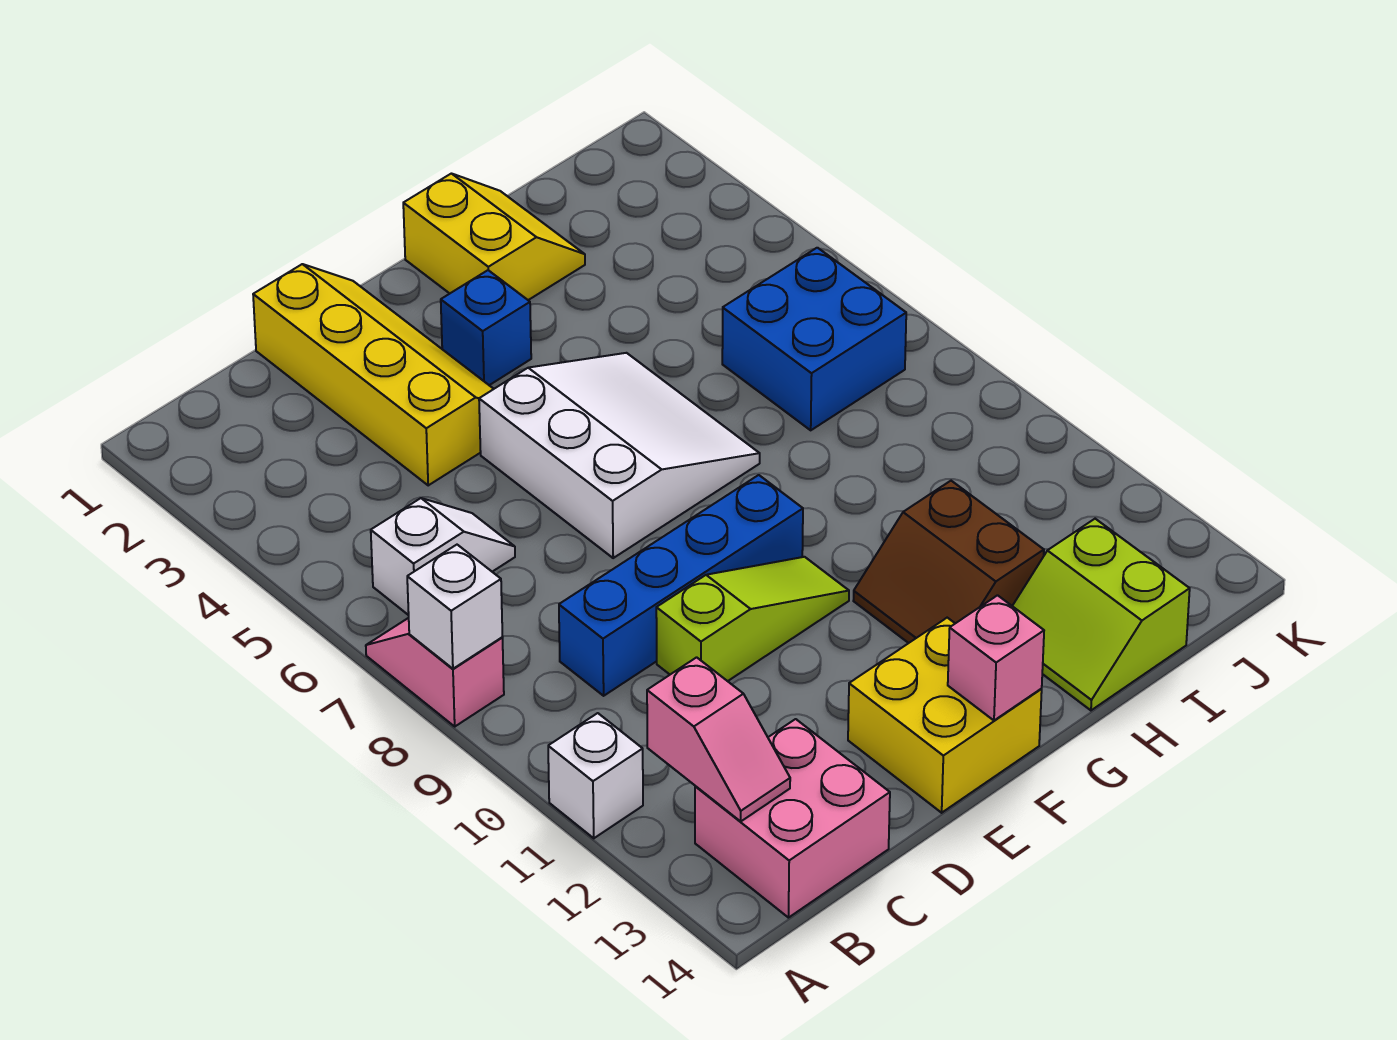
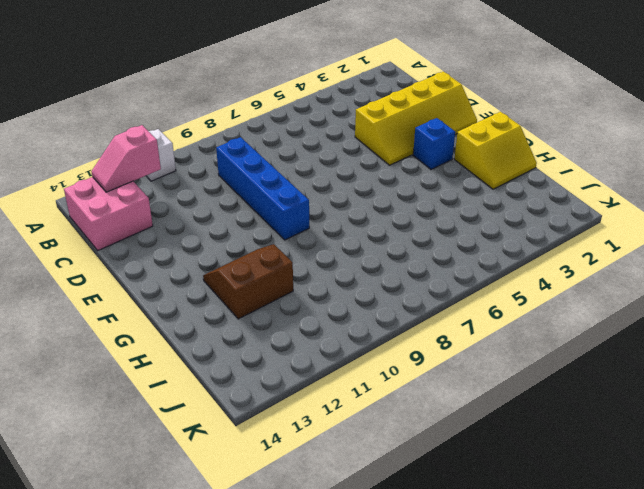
none -> pink slope A7:A8 level 1 top 8
none -> white slope B6:C6 level 1 top B
none -> lime slope D10:F10 level 1 top D

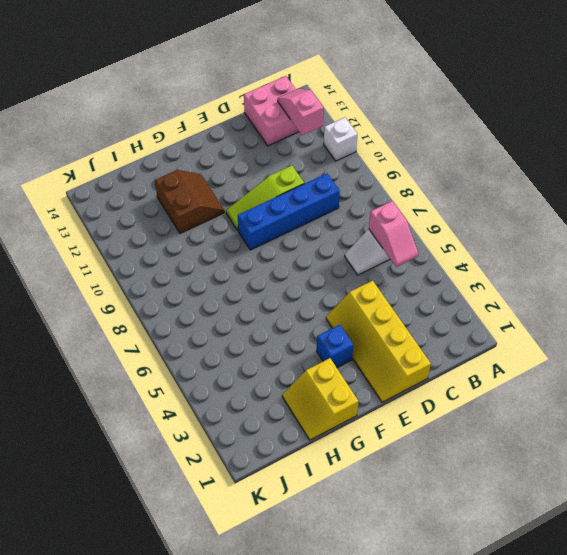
pink slope B5:B6 level 2 top 6 -> pink slope A7:A8 level 1 top 8
none -> white slope E5:G7 level 1 top E
none -> yellow brick E13:F14 level 1
none -> lime slope H13:I14 level 1 top I

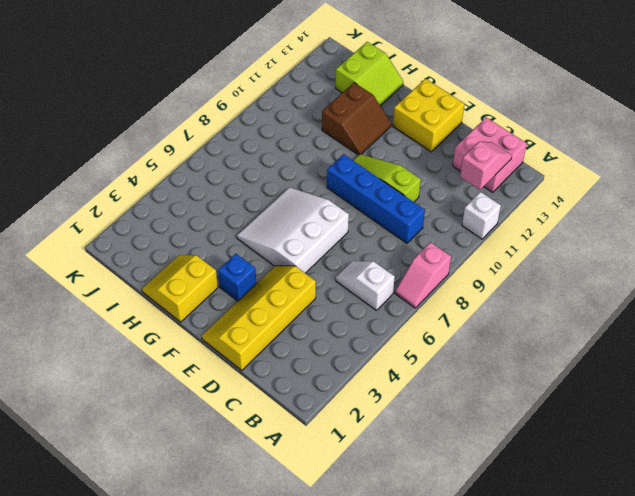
none -> blue brick I6:J7 level 1
none -> white brick A8 level 2
none -> pink brick F14 level 2

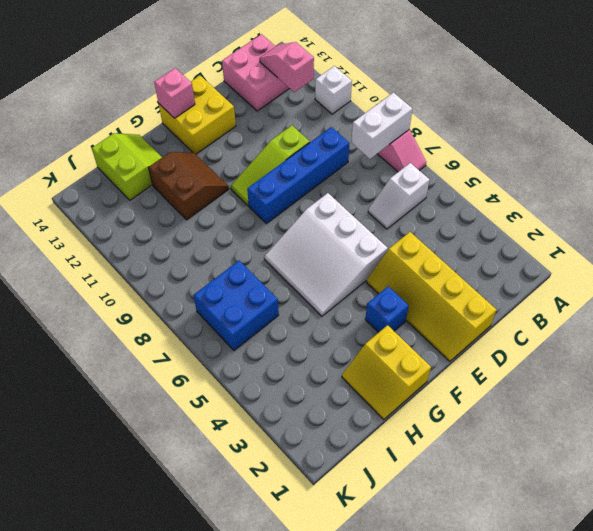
white brick A8:B8 level 2 -> white brick A8 level 2

